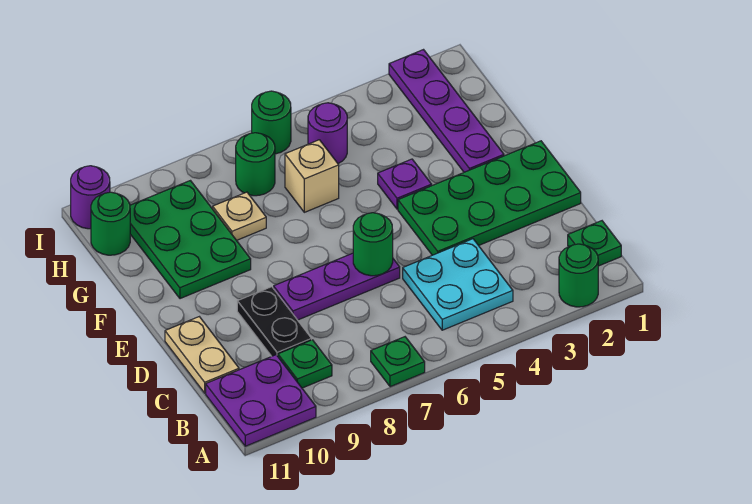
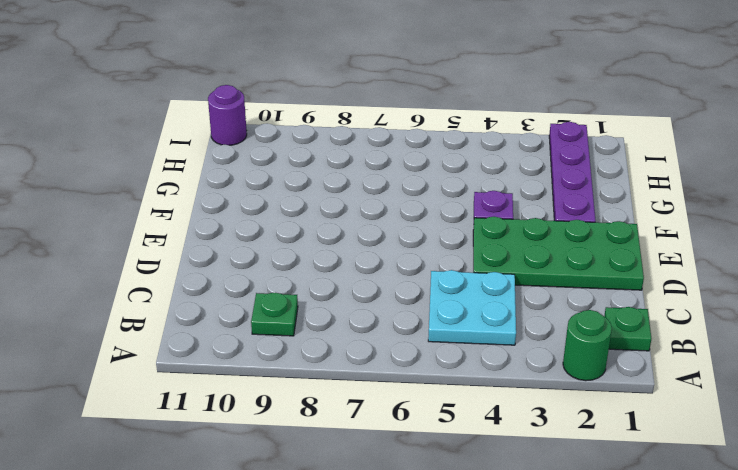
none -> green plate A7 level 1
none -> purple plate A10:B11 level 1
none -> black plate C9:D9 level 1

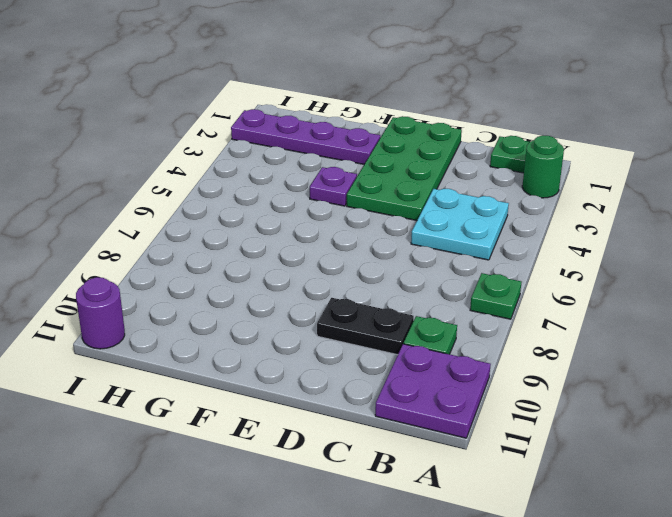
none -> tan plate C11:D11 level 1
none -> purple plate D6:D8 level 1
none -> green plate F9:H10 level 1

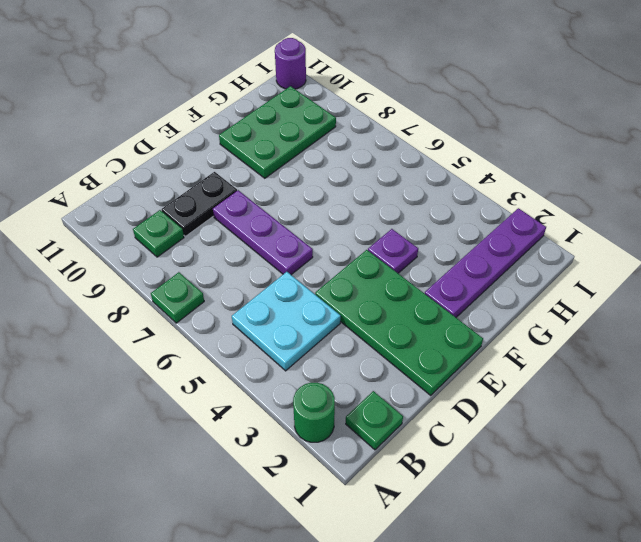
none -> purple plate A10:B11 level 1
none -> tan plate C11:D11 level 1
none -> tan brick G6 level 1

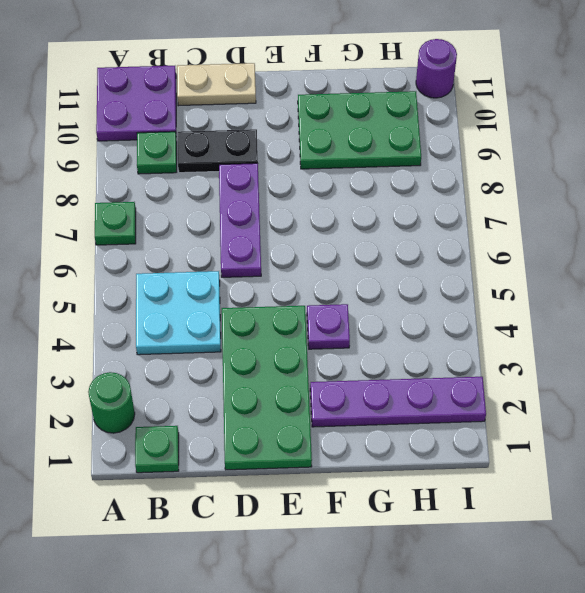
none -> tan brick G6 level 1
none -> tan plate G8 level 1
none -> purple round brick H5 level 1

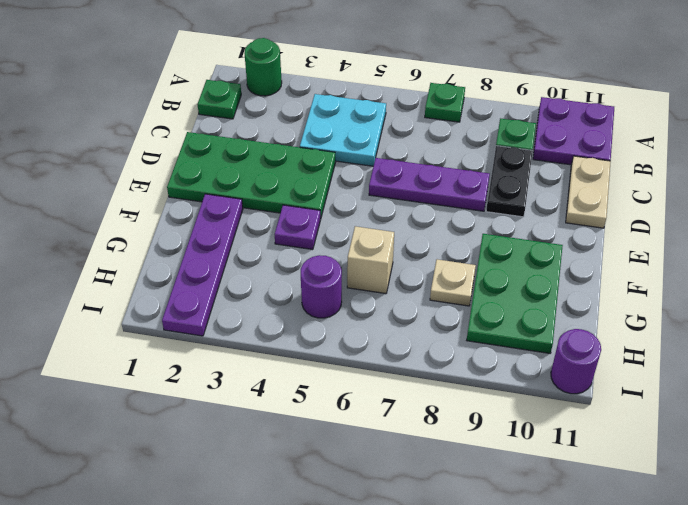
none -> green round brick H7 level 1
none -> green round brick H11 level 1
none -> green round brick I6 level 1

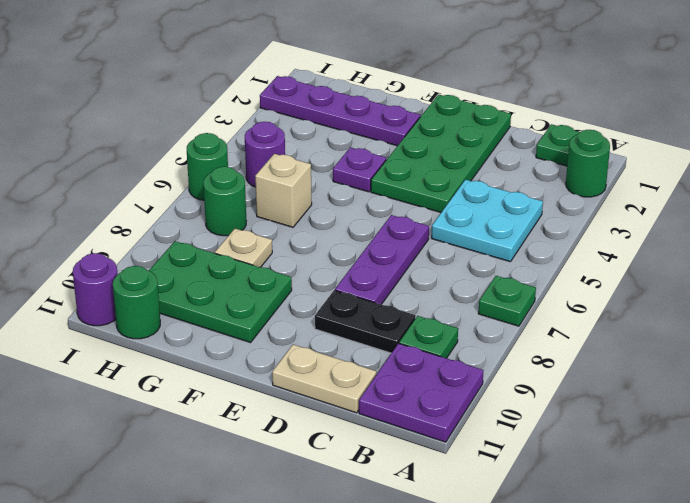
none -> green round brick D6 level 2

